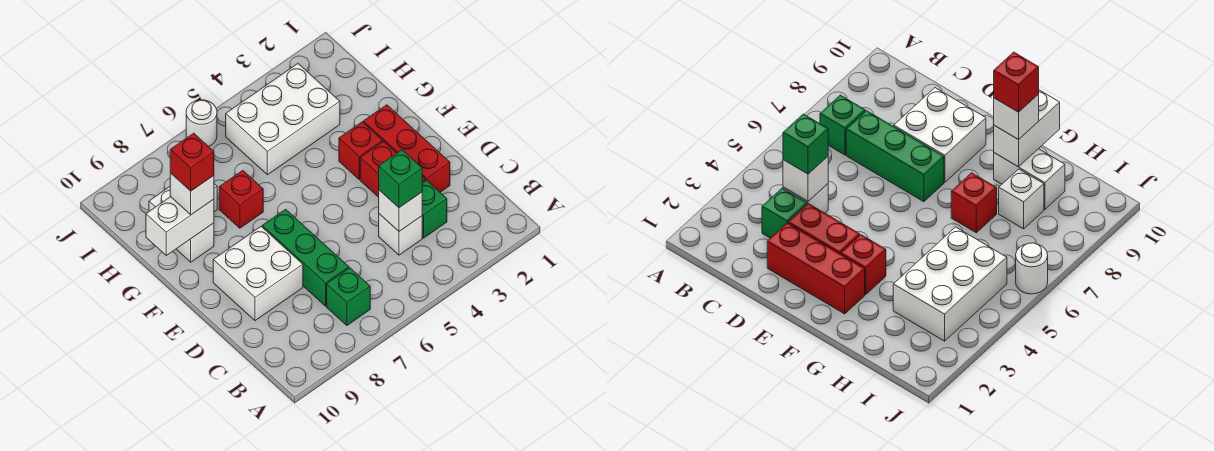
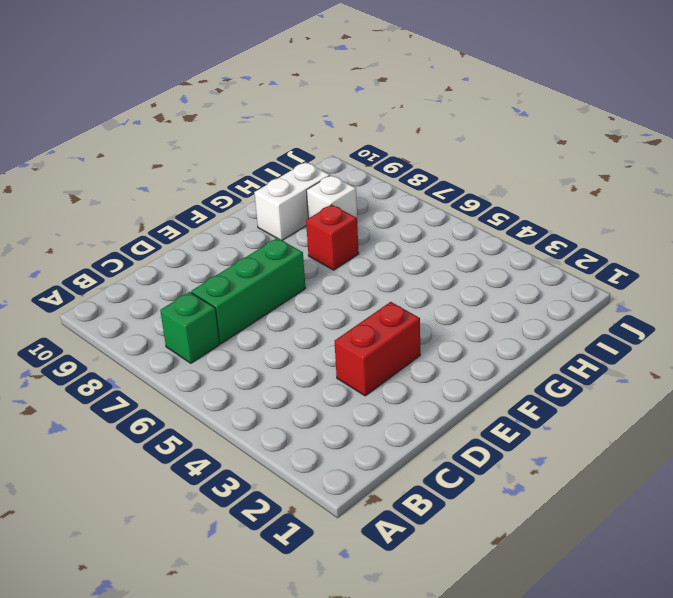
none -> green brick C3 level 1
none -> white brick C4 level 1
none -> red brick D2:F2 level 1

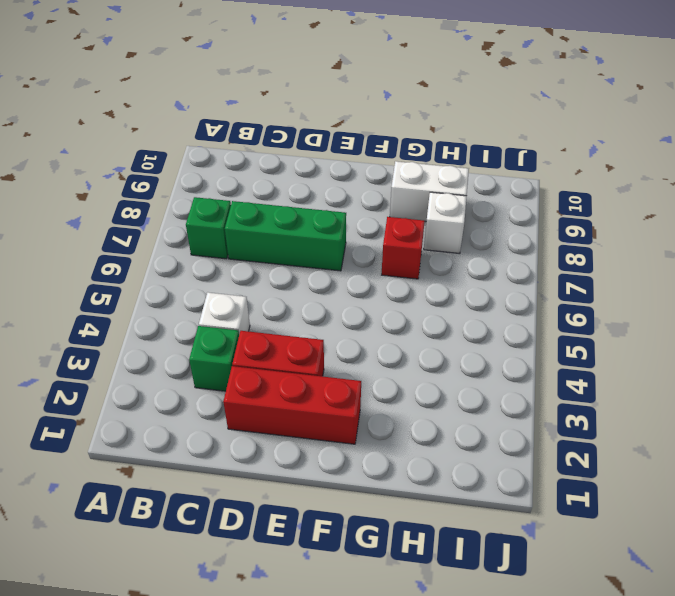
none -> white brick D8:E9 level 1
none -> red brick F3 level 1
none -> white brick H3:I5 level 1

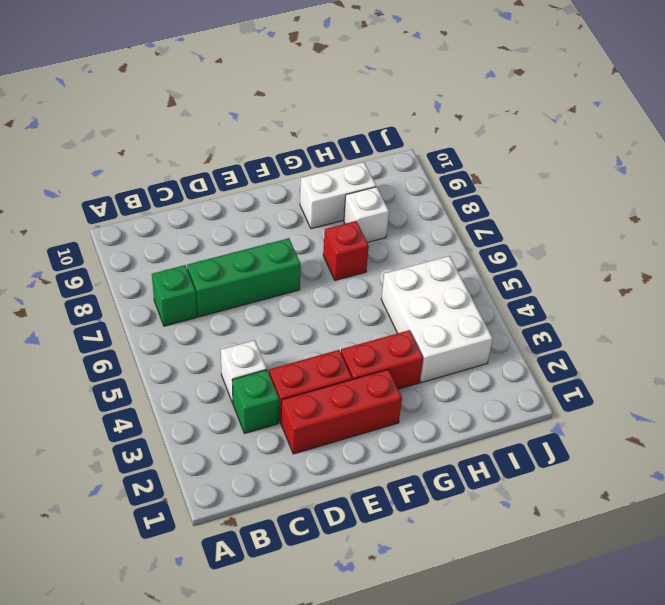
red brick F3:G3 level 1 -> red brick F3 level 1
none -> white brick D8:E9 level 1
none -> white round brick J6 level 1
none -> white brick C4 level 2

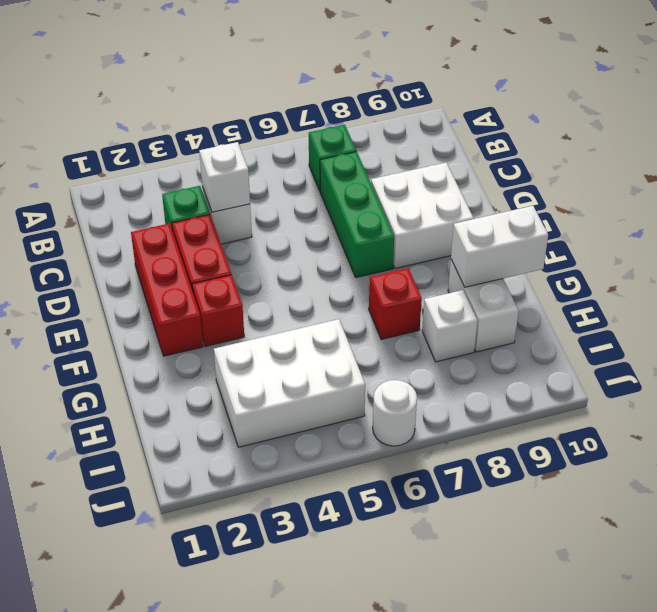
none -> green brick C4 level 3
none -> white brick G9 level 3
none -> red brick G9 level 4

